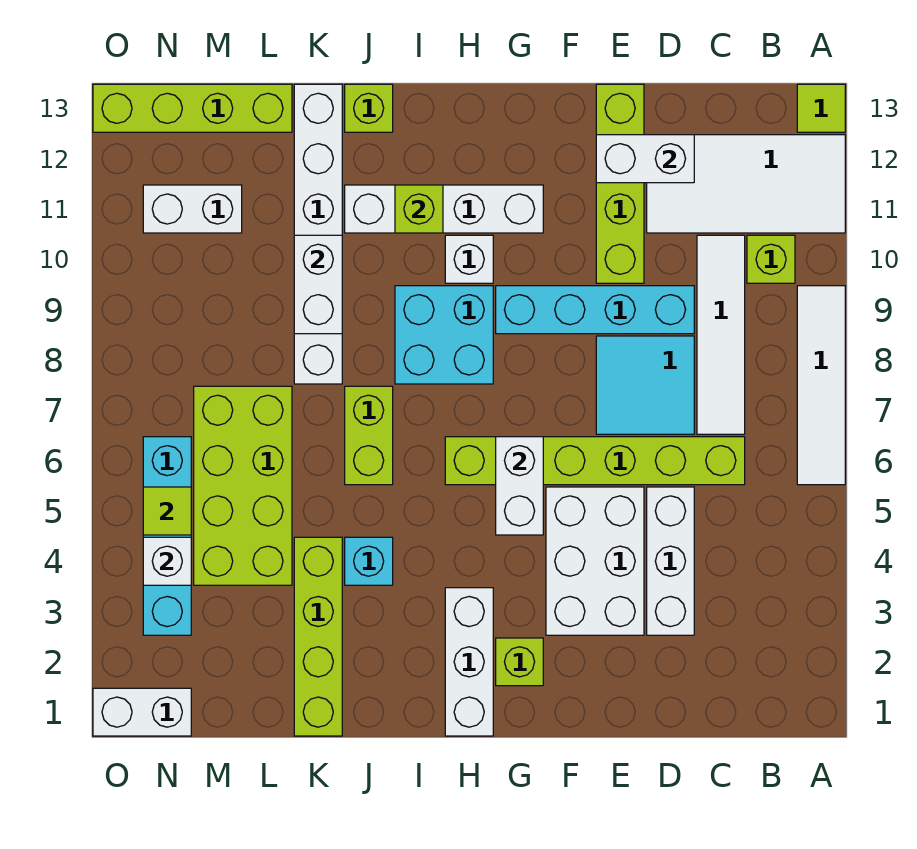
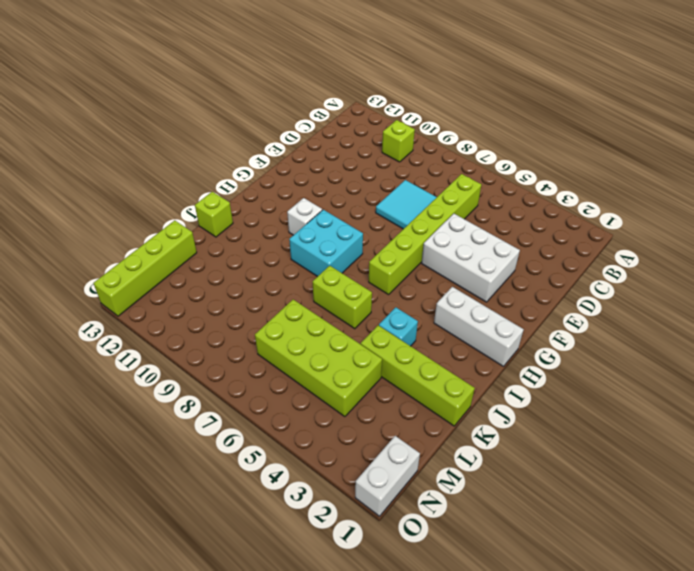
none -> white tile A6:A9 level 1
none -> white tile A11:D12 level 1
none -> lime tile A13 level 1
none -> white tile C7:C10 level 1

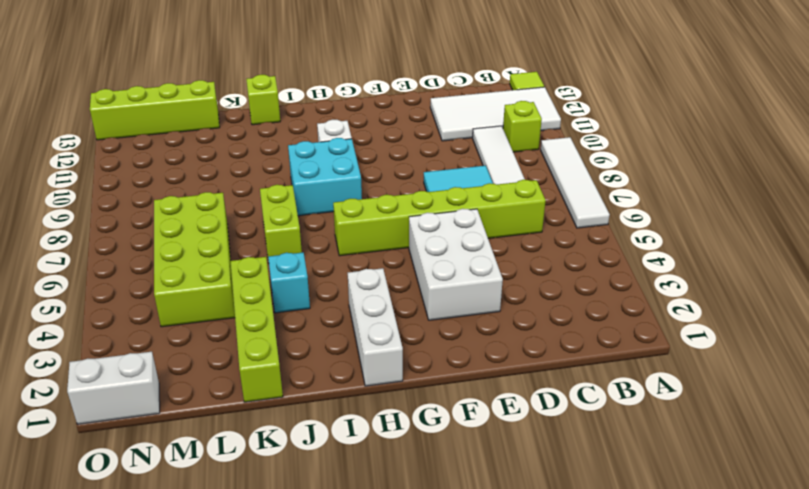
none -> white brick D3:D5 level 1
none -> cyan brick D9:G9 level 1
none -> lime brick E10:E13 level 1
none -> lime brick G2 level 1

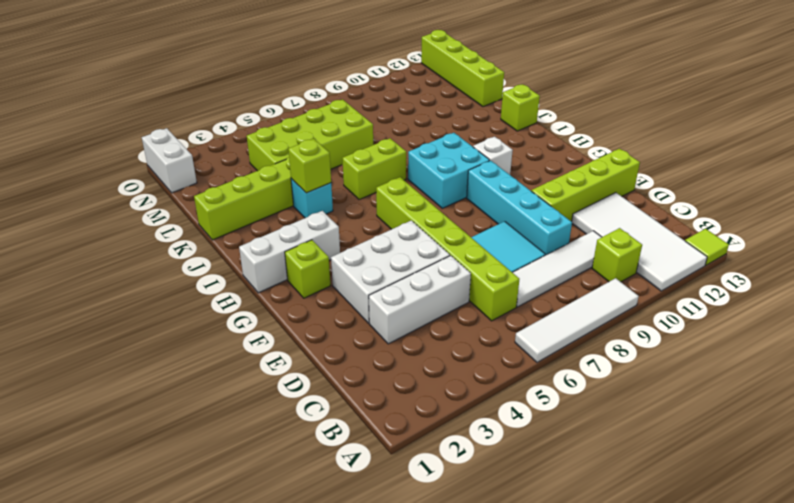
lime brick J4 level 2 -> lime brick I11 level 2
none -> white brick G11:J11 level 1
none -> white brick K8:K13 level 1
none -> white brick M11:N11 level 1
none -> cyan brick N3:N6 level 1

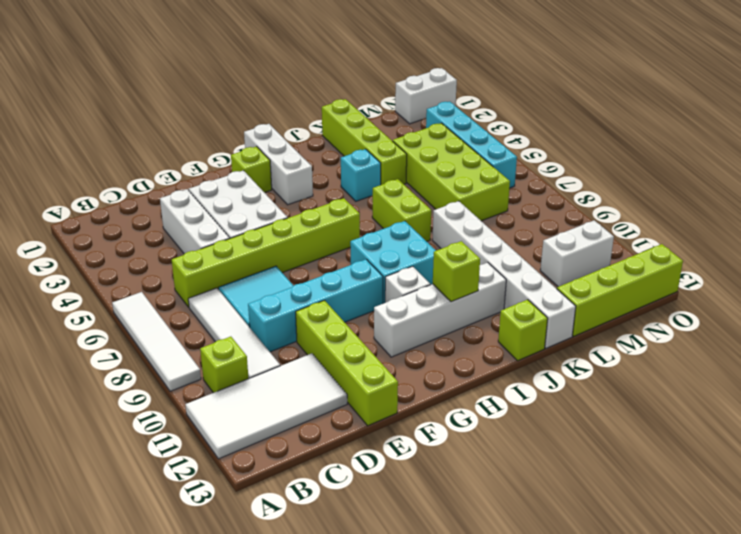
none -> lime tile A13 level 1
none -> white brick D12:E12 level 2
none -> white brick G5:G6 level 2
none -> white brick K9:K10 level 2

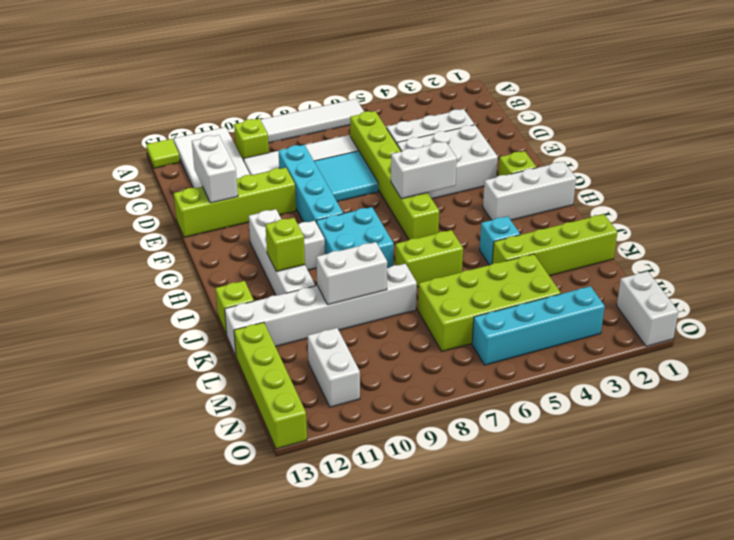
none -> white brick N4 level 2
none -> lime tile N5 level 2

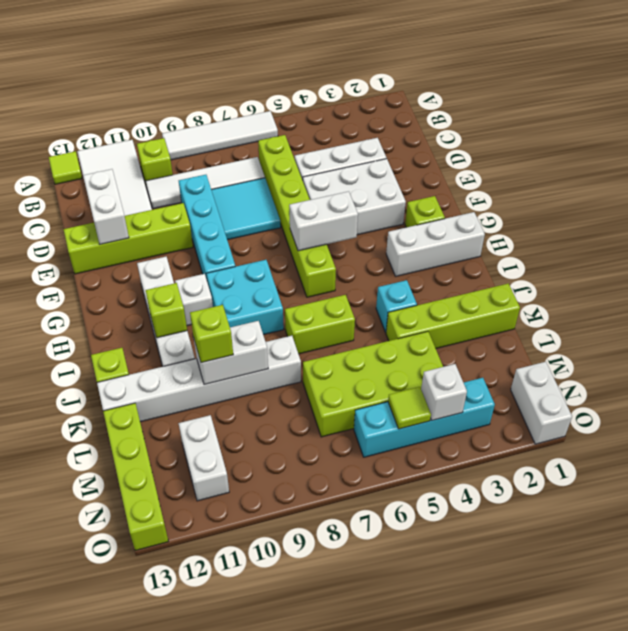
lime brick K10 level 3 -> none

